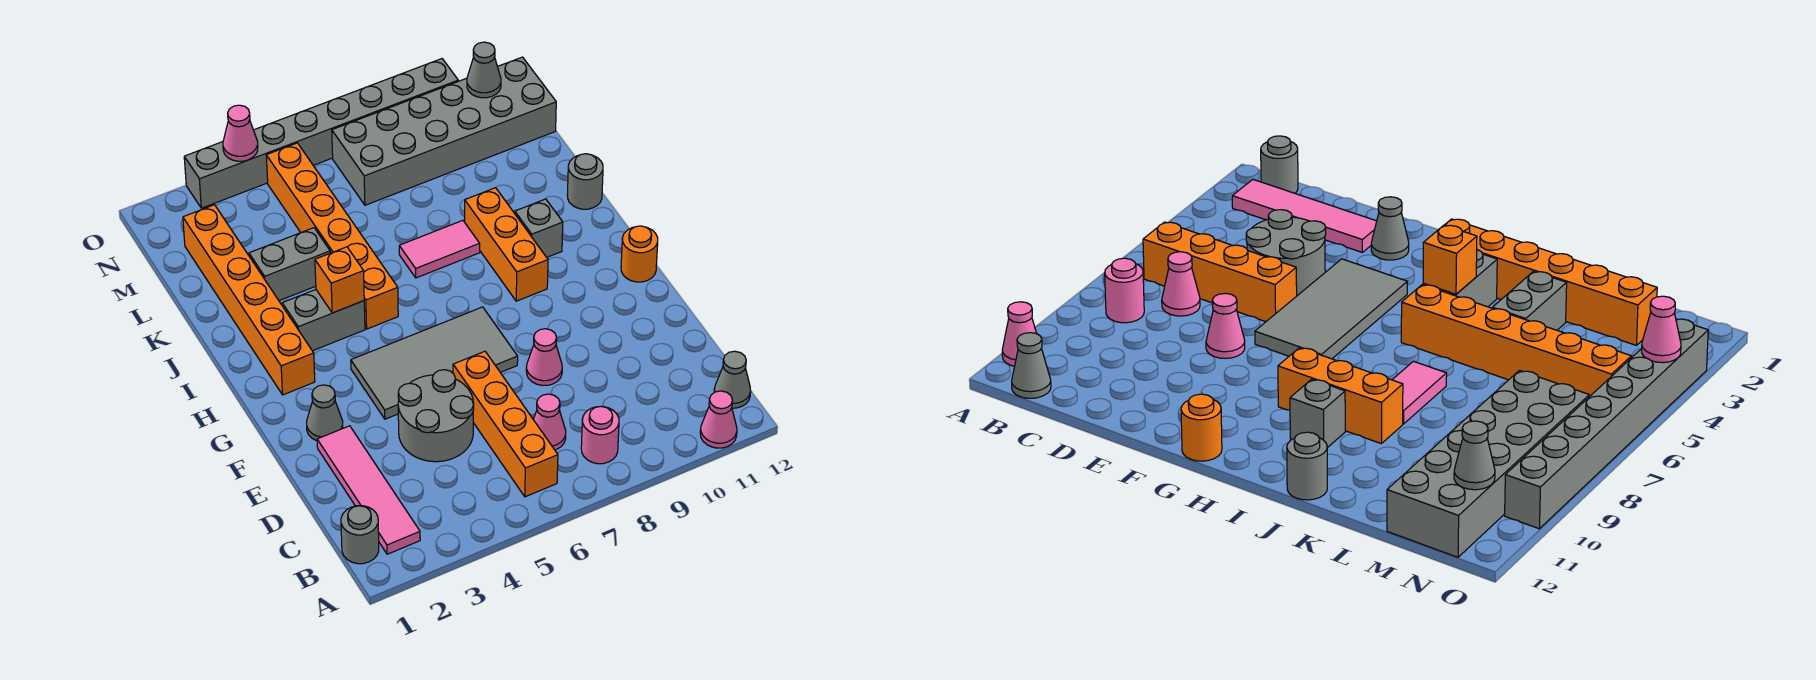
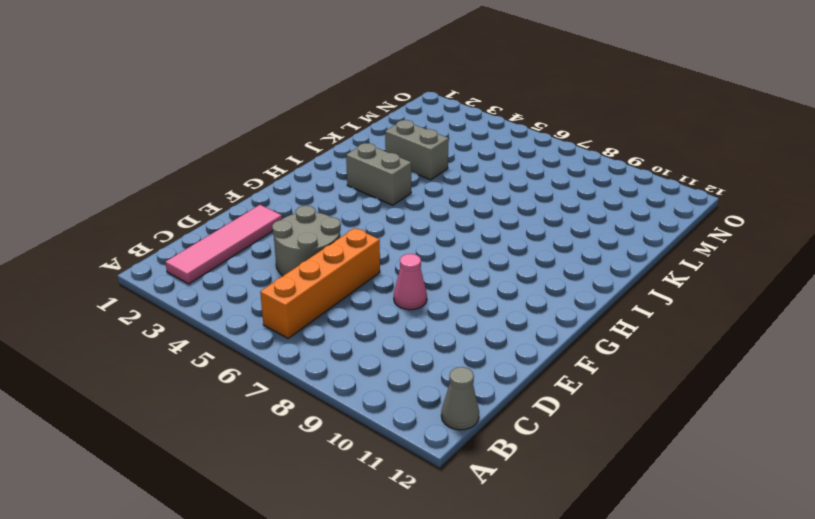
none -> pink cone A11 level 1
none -> grey round brick B1 level 1
none -> pink round brick B8 level 1

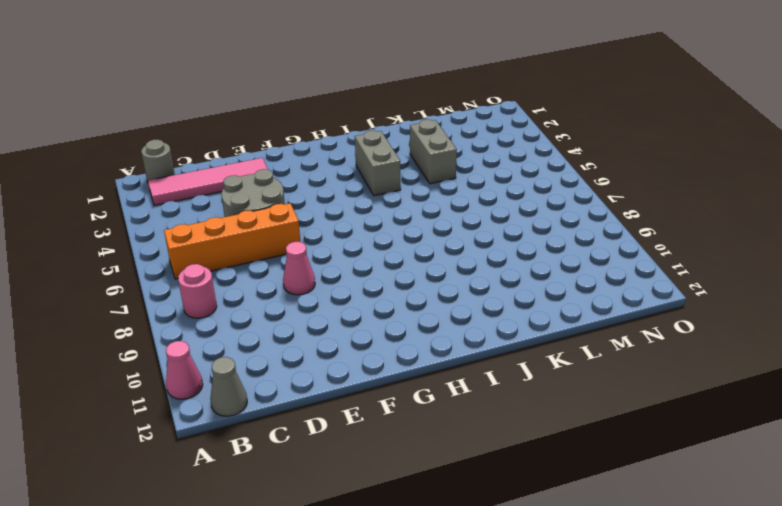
none -> pink cone C7 level 1
none -> grey cone F2 level 1
none -> grey tile F4:G7 level 1

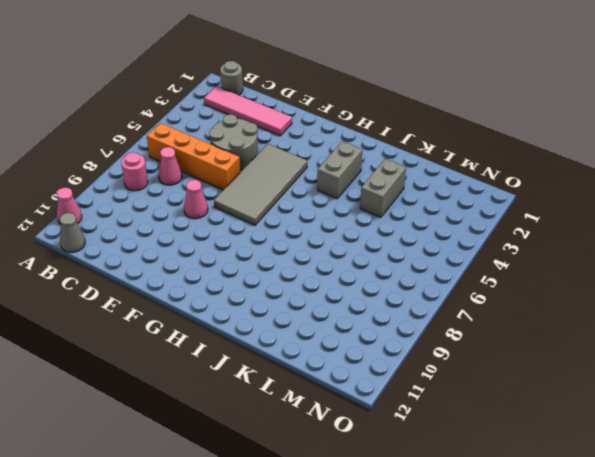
none -> grey cone F2 level 1
none -> orange round brick G12 level 1
none -> orange brick H2:M2 level 1

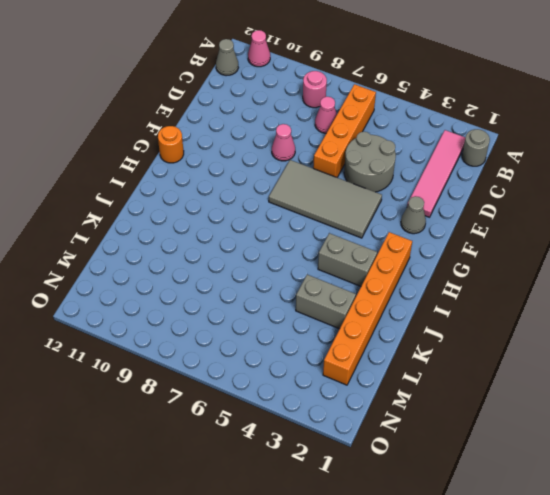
none -> orange brick H9:J9 level 1
none -> orange brick I5:N5 level 1
none -> grey brick I10 level 1

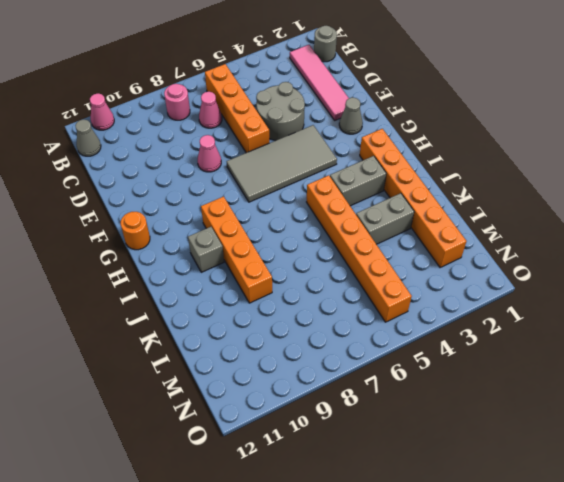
orange brick H9:K9 level 1 -> orange brick H9:J9 level 1
none -> pink tile J7:J8 level 1
none -> grey round brick J12 level 1
none -> grey brick M7:N12 level 1

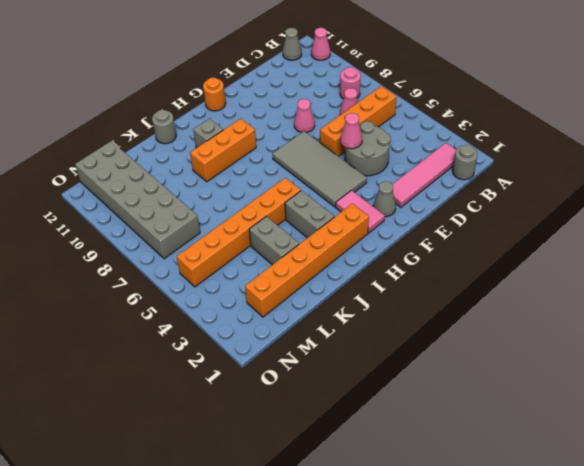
pink cone E5 level 2 -> pink cone O4 level 2
pink tile G2:G3 level 1 -> pink tile J7:J8 level 1
none -> grey brick O3:O10 level 1
none -> orange brick I4 level 2
none -> grey cone N11 level 2

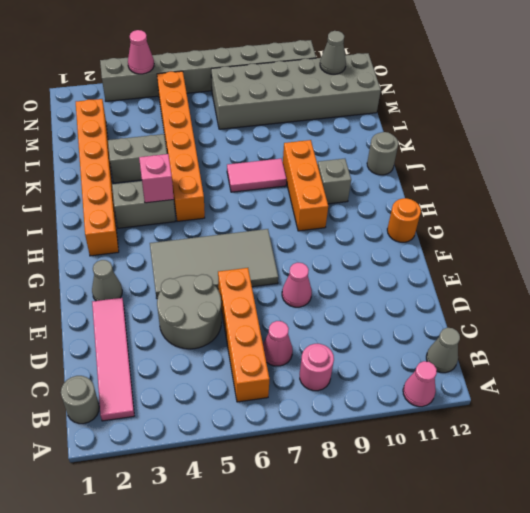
pink brick I4 level 2 -> orange brick I4 level 2

